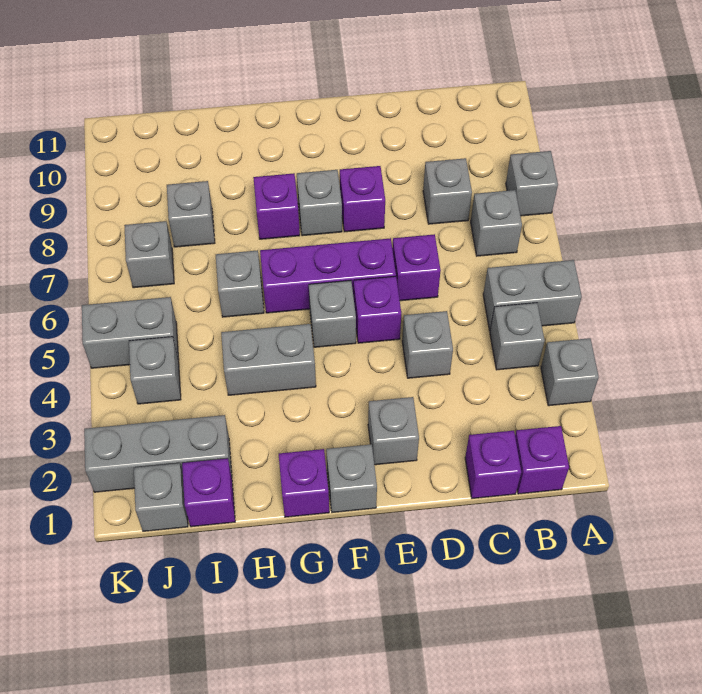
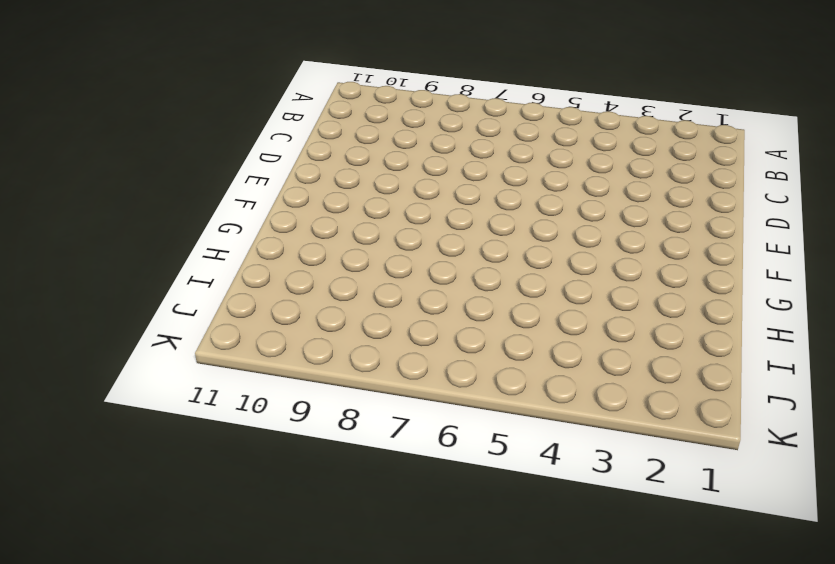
none -> grey brick A3 level 1
none -> grey brick A5:B5 level 1
none -> grey brick A8 level 1

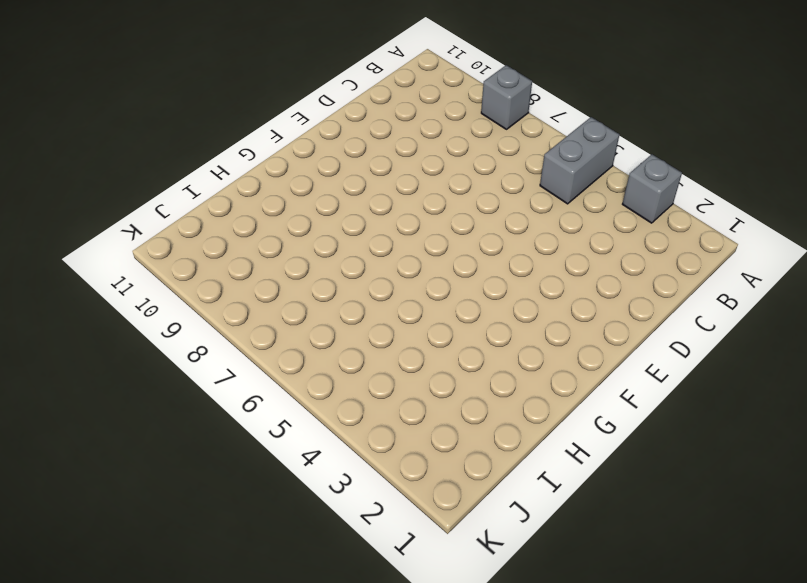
none -> purple brick B1 level 1
none -> grey brick B4 level 1
none -> grey brick B7 level 1

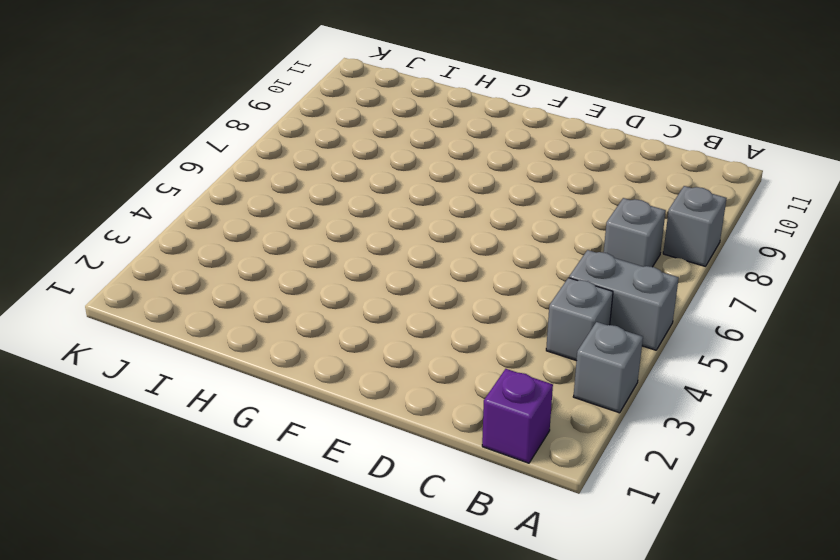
none -> purple brick C1 level 1
none -> grey brick C8 level 1
none -> grey brick D4 level 1

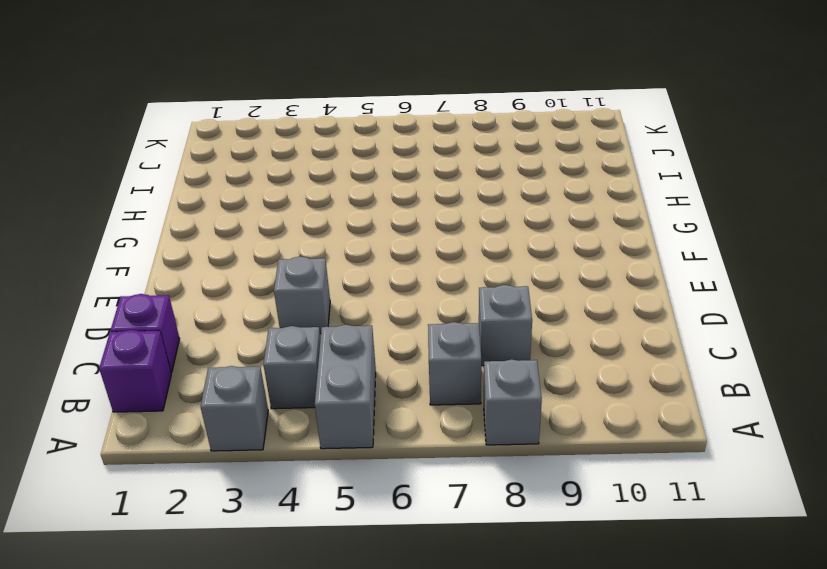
none -> purple brick D6 level 1
none -> grey brick E2 level 1
none -> purple brick E5 level 1

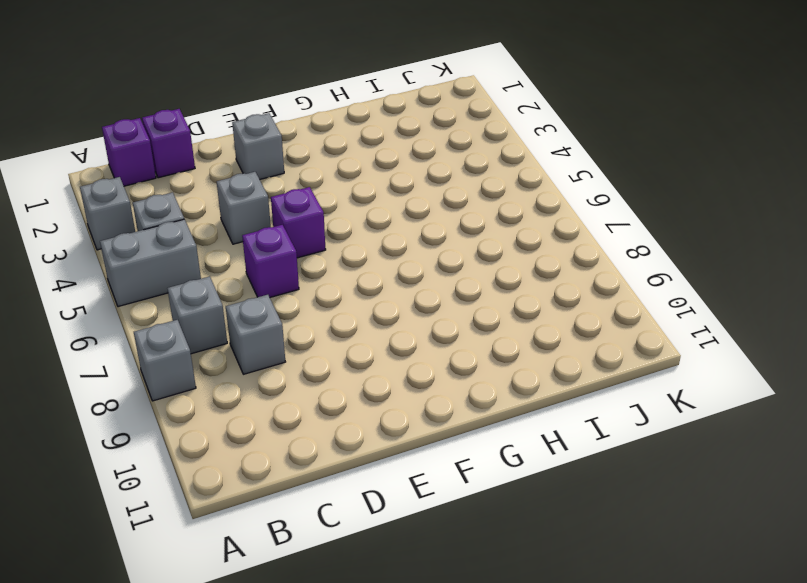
none -> purple brick E6:G6 level 1
none -> purple brick E8 level 1
none -> grey brick F1 level 1

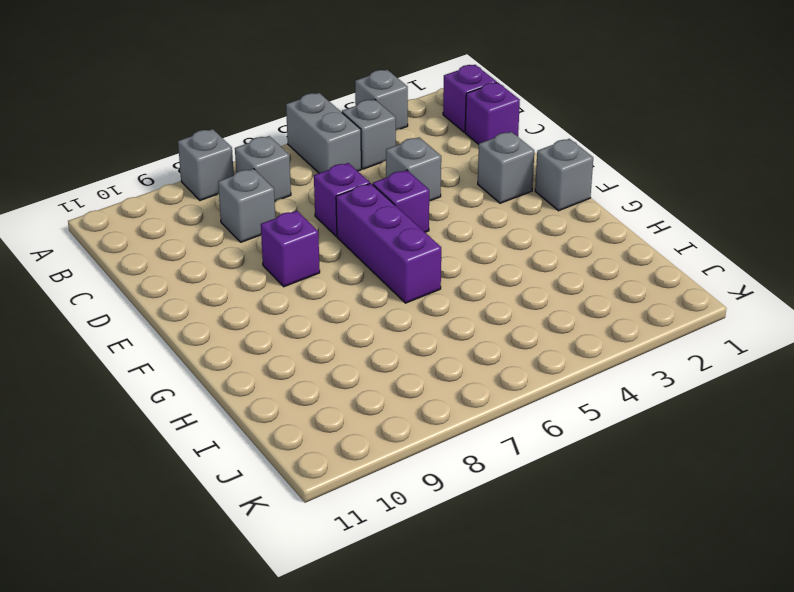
none -> grey brick F5 level 1
none -> grey brick F8 level 1
none -> purple brick G1 level 1

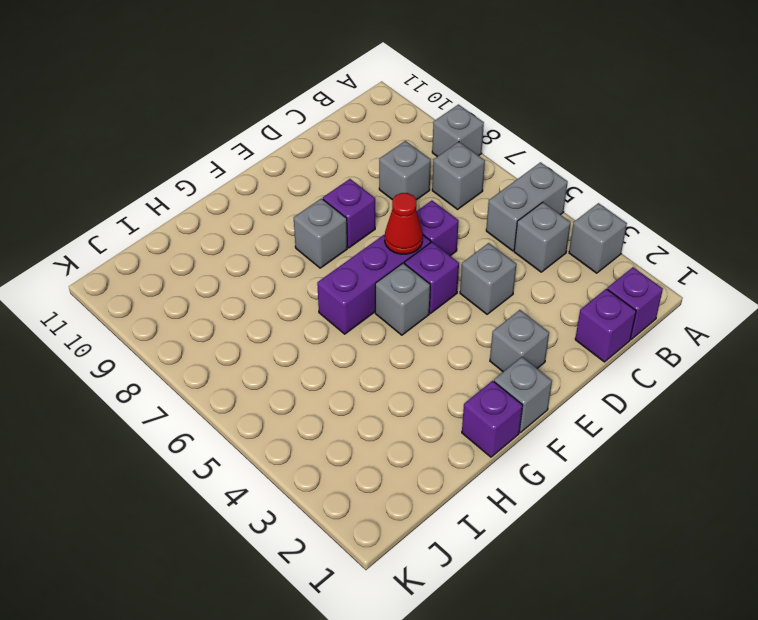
red cone E6 level 2 -> none
none -> grey brick G4:H4 level 1
none -> purple brick G8 level 1
none -> grey brick H6 level 1

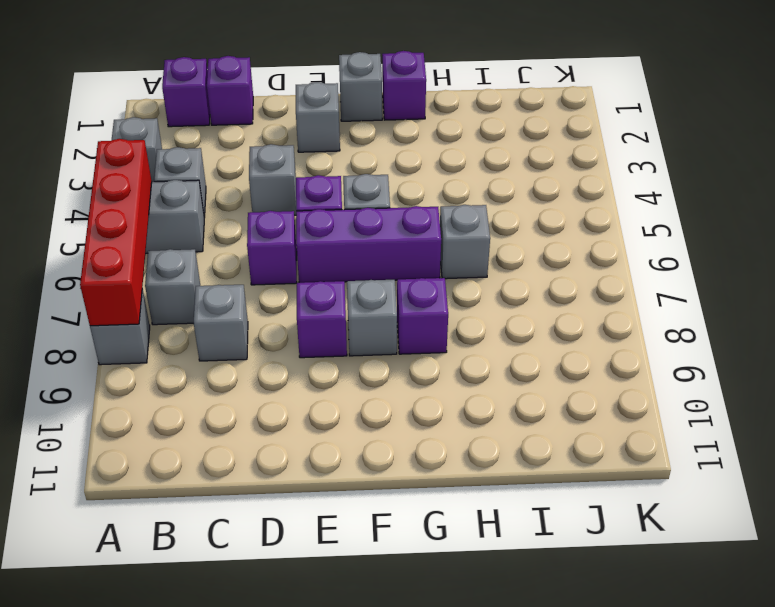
red brick A5:A8 level 2 -> none
none -> grey brick G4:H4 level 1
none -> purple brick I1 level 1
none -> grey brick I2:K2 level 1

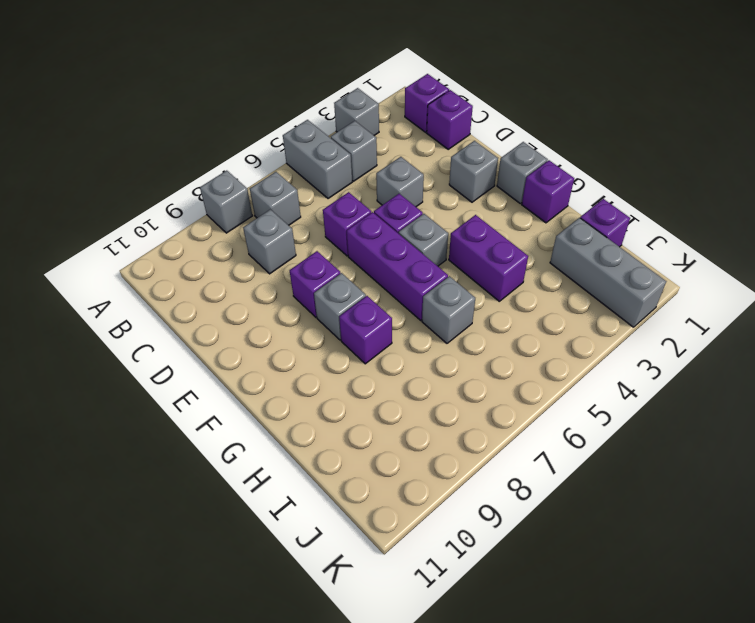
purple brick G4:H4 level 1 -> grey brick G4:H4 level 1
none -> grey brick I8 level 1
none -> grey brick J1 level 1
none -> grey brick J4 level 1

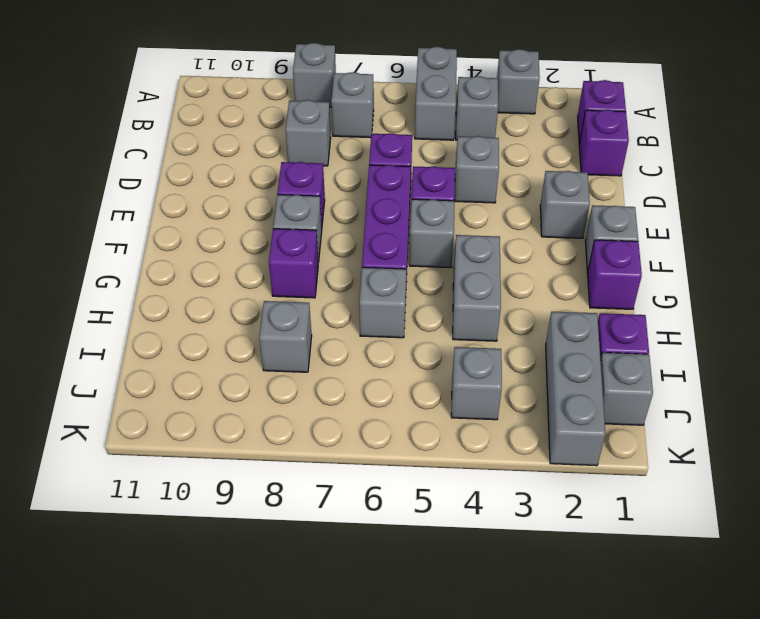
none -> grey brick J5:K5 level 1
none -> grey brick J7 level 1

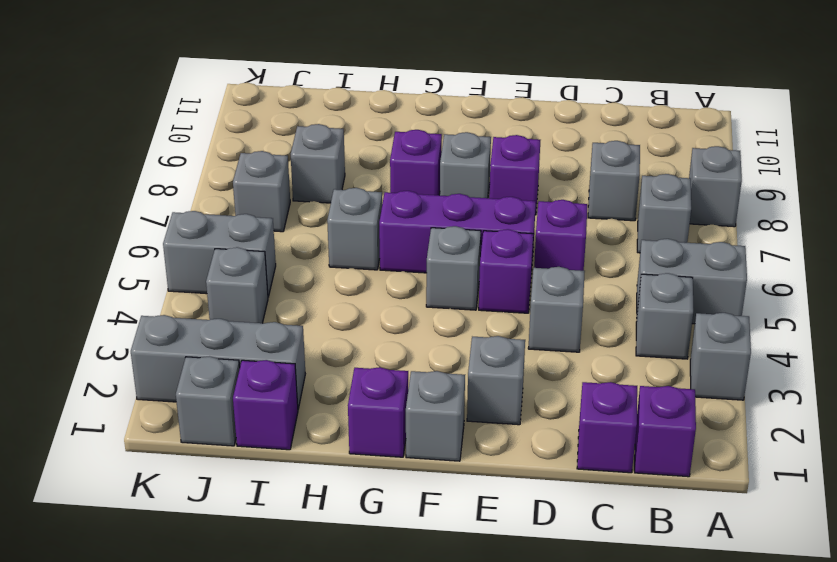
none -> grey brick G4:H4 level 1

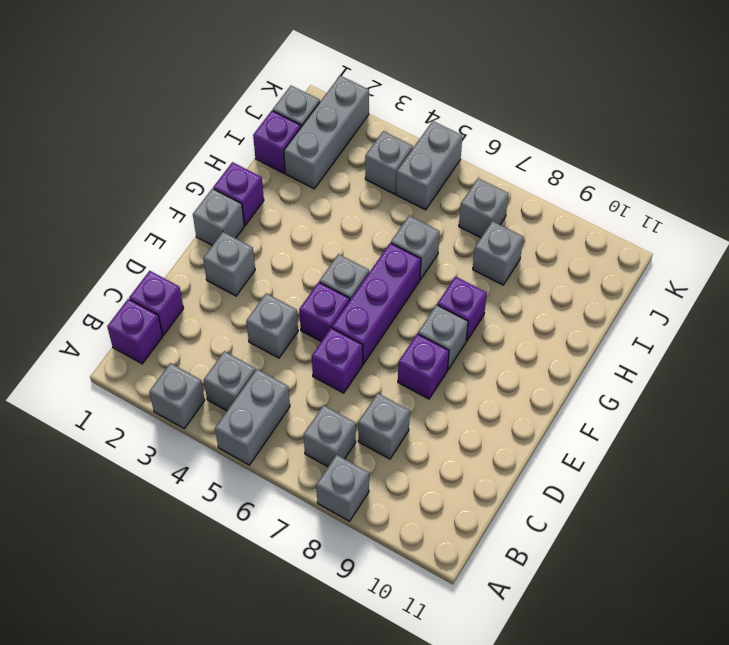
none -> grey brick G4:H4 level 1

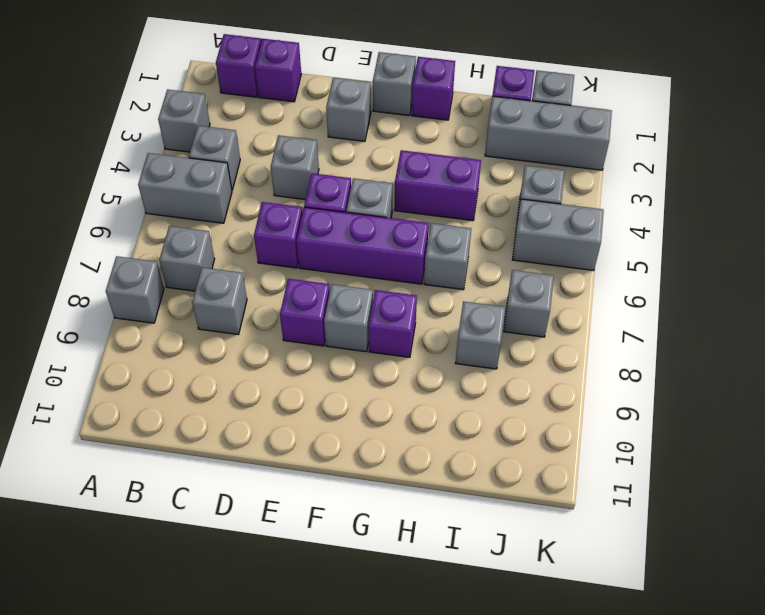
purple brick G4:H4 level 1 -> grey brick G4:H4 level 1

